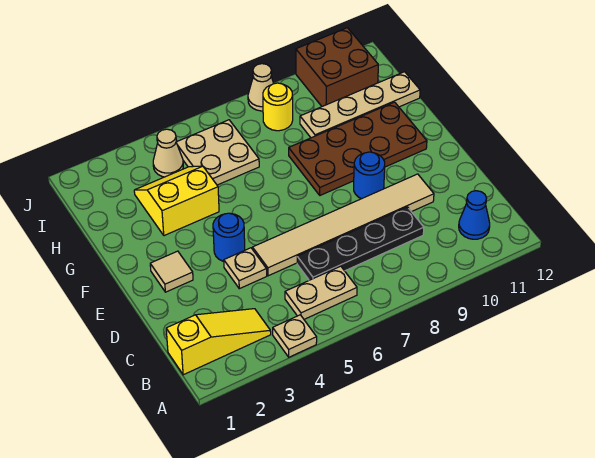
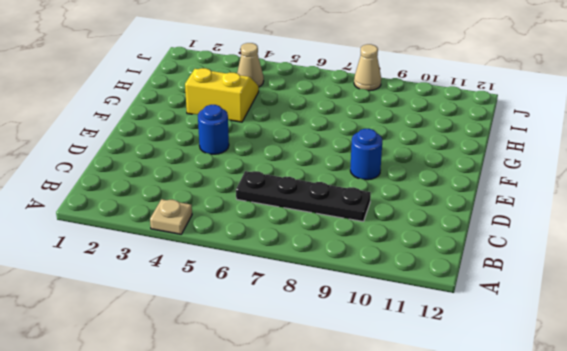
none -> yellow slope B1:B3 level 1 top 1
none -> tan plate B5:B6 level 1
none -> blue cone B11 level 1

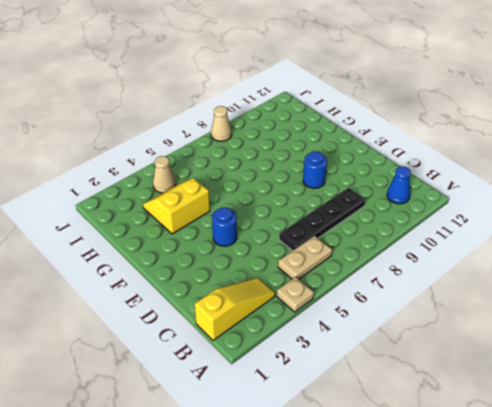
none -> tan plate D4 level 1
none -> tan tile D5:D10 level 1
none -> tan tile E2 level 1

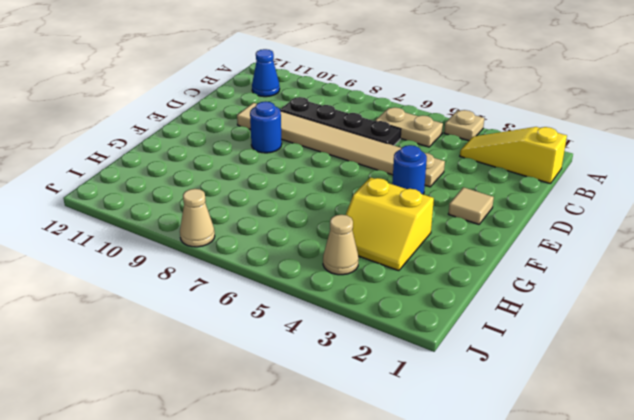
none -> brown plate F8:G11 level 1
none -> tan plate H5:I6 level 1
none -> tan plate H9:H12 level 1

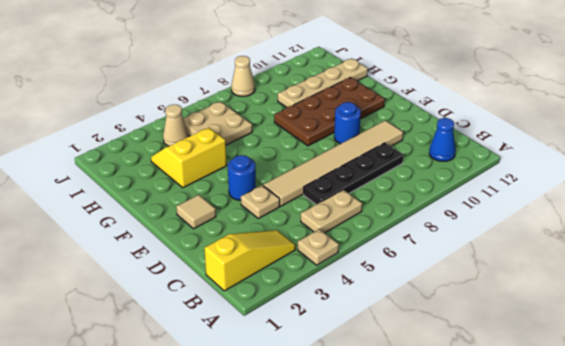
none -> yellow round brick I8 level 1
none -> brown brick I10:J11 level 1

